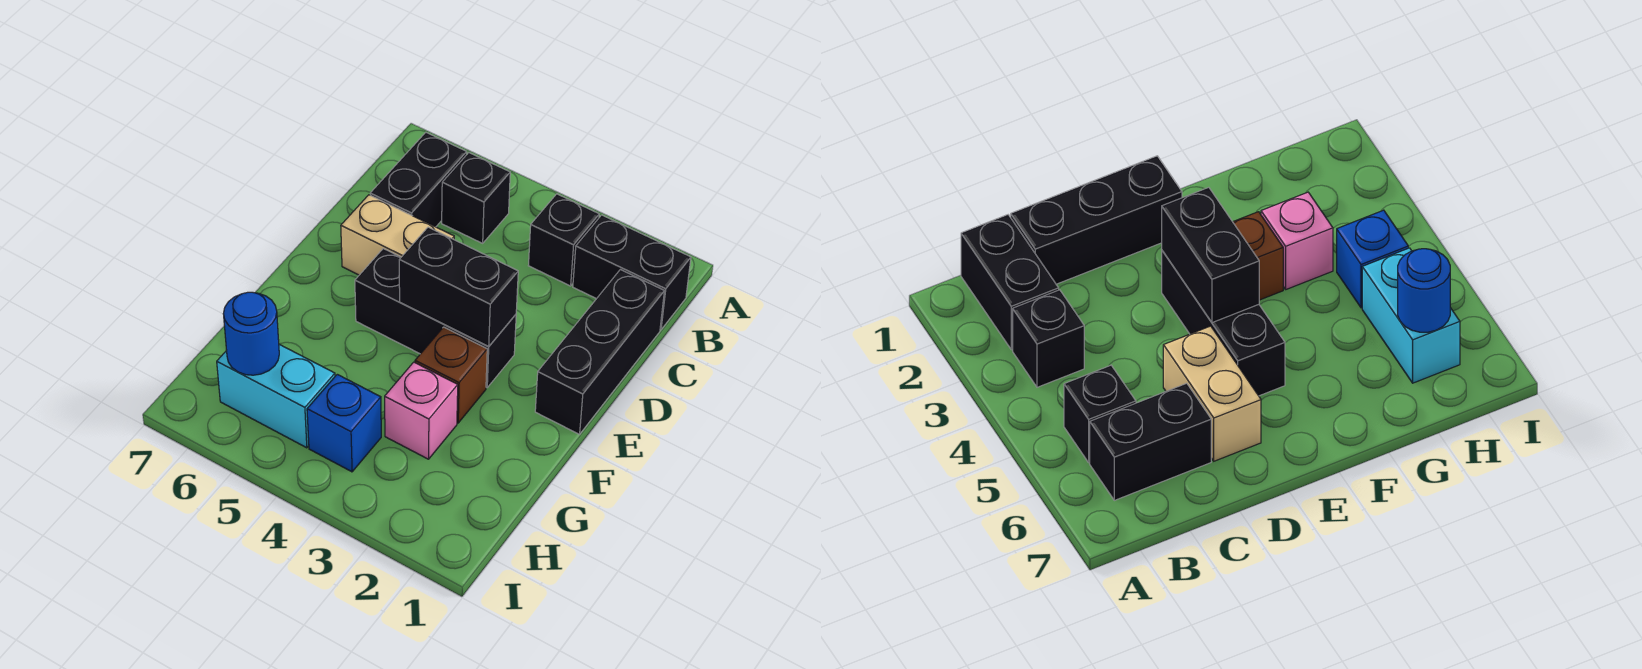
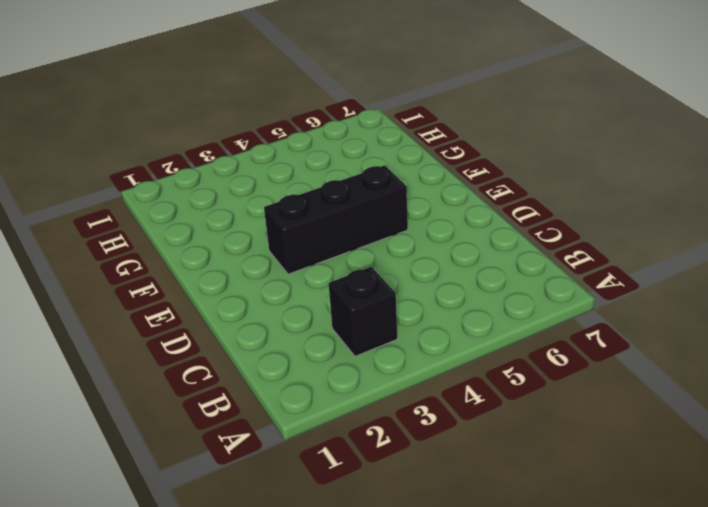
none -> black brick B1:B2 level 1
none -> black brick B5 level 1
none -> black brick B6:C6 level 1

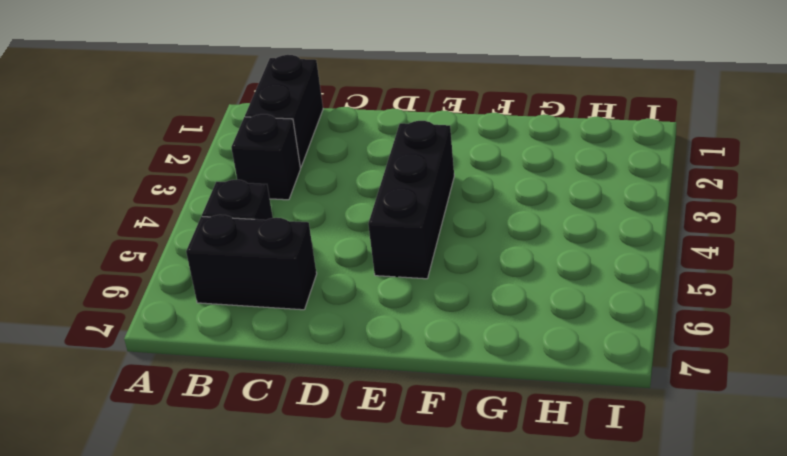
none -> black brick C1:E1 level 1
none -> tan brick D5:D6 level 1
none -> brown brick F3 level 1

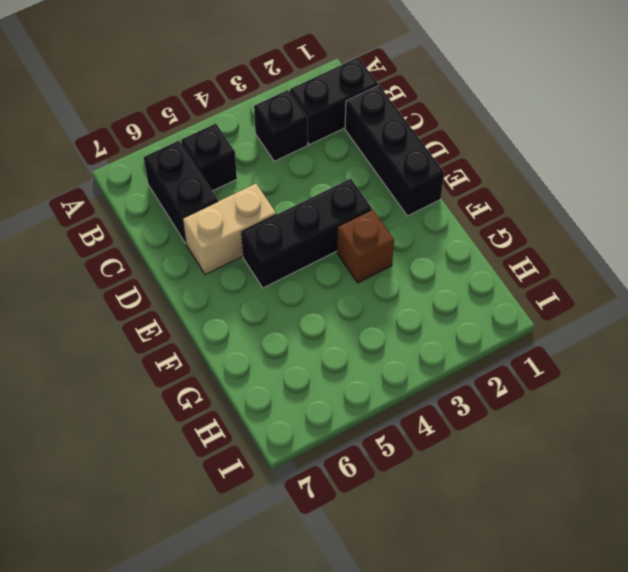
none -> pink brick G3 level 1
none -> blue brick H4 level 1
none -> cyan brick H5:H6 level 1

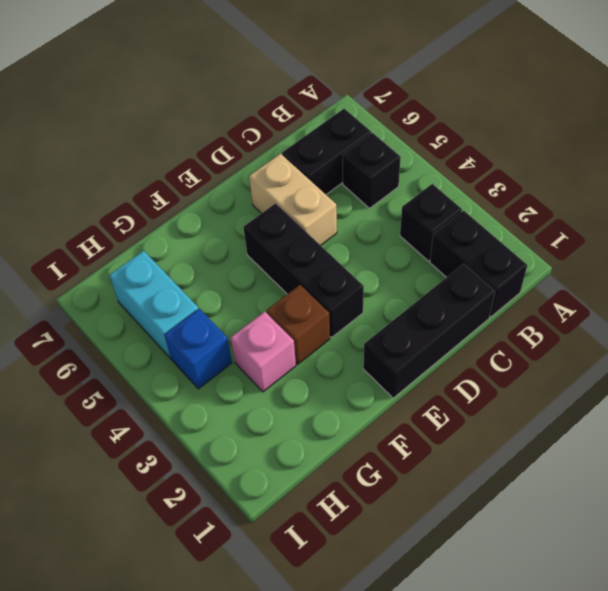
none -> black brick E3:E4 level 2
none -> blue round brick H6 level 2

